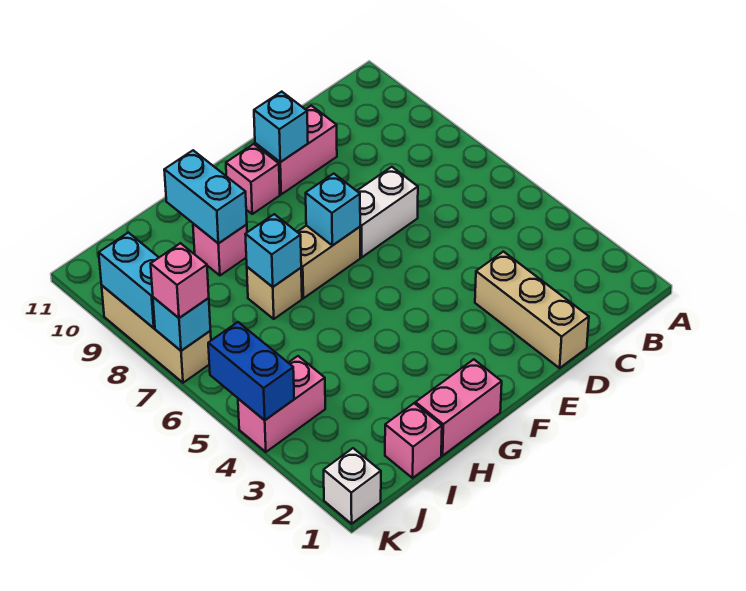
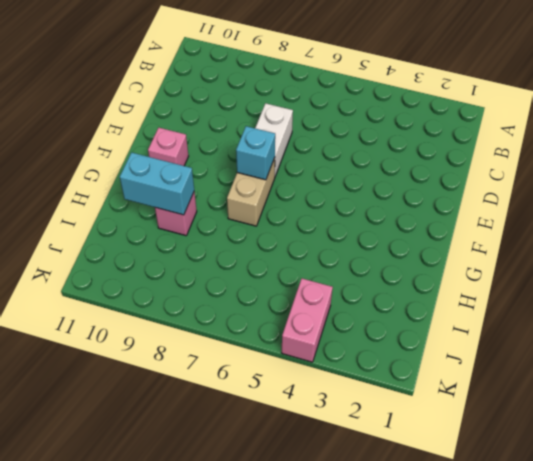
none -> tan brick D1:D3 level 1
none -> pink brick D10:E10 level 1
none -> pink brick G1:H1 level 1

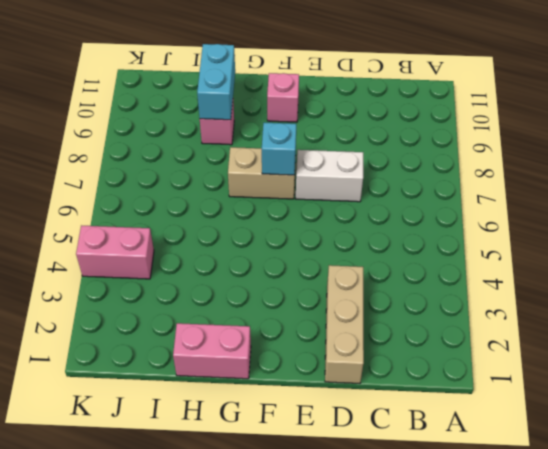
none -> pink brick D10:E10 level 1
none -> tan brick H7 level 1
none -> pink brick I1 level 1

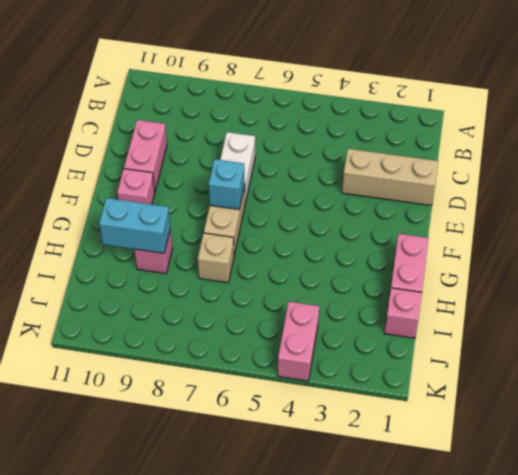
none -> white brick K1 level 1
none -> tan brick K7:K9 level 1
none -> cyan brick E10 level 2

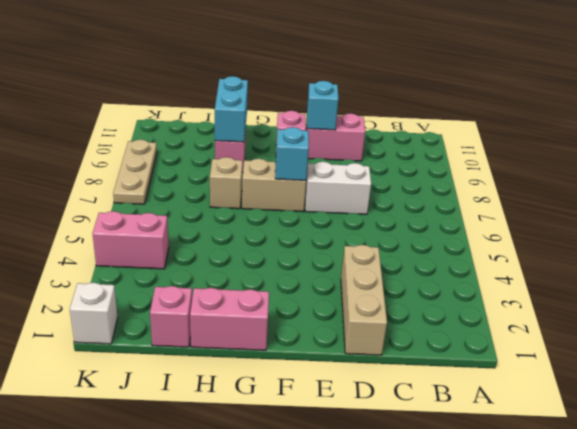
tan plate K7:K9 level 1 -> tan brick K7:K9 level 1
none -> cyan brick H7 level 2
none -> blue brick K4:K5 level 2
none -> cyan brick K7 level 2

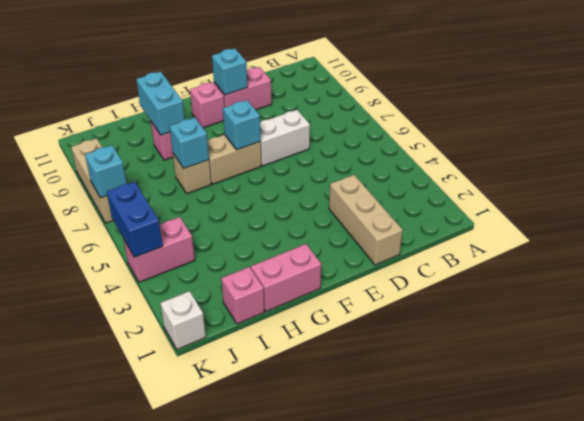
none -> cyan brick K8:K9 level 2
none -> pink brick K7 level 3

